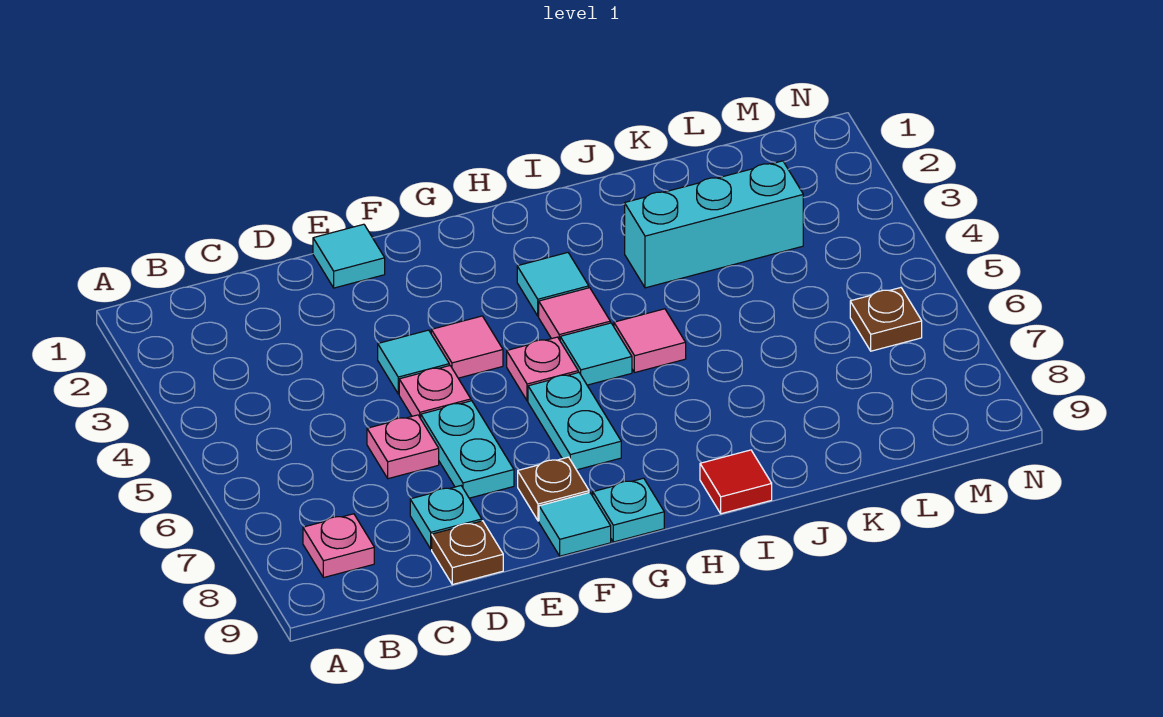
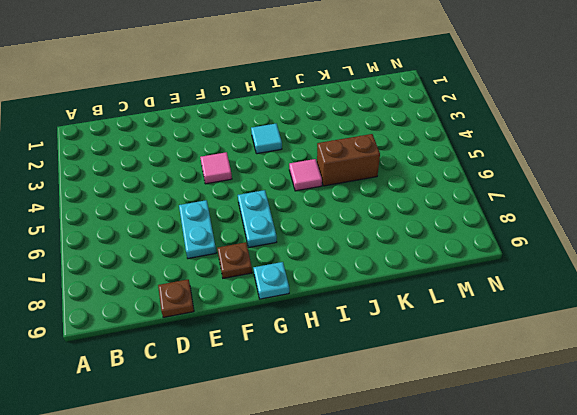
brown brick J5:K5 level 1 -> none
none -> pink plate B8 level 1
none -> pink plate D6 level 1
none -> cyan plate D8 level 1

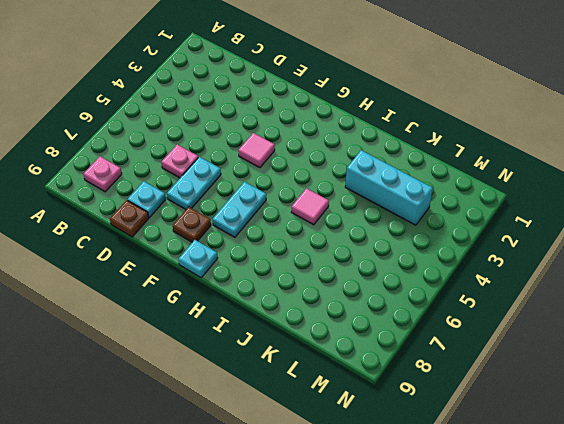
none -> cyan tile E1 level 1
none -> cyan tile E4 level 1
none -> pink plate E5 level 1

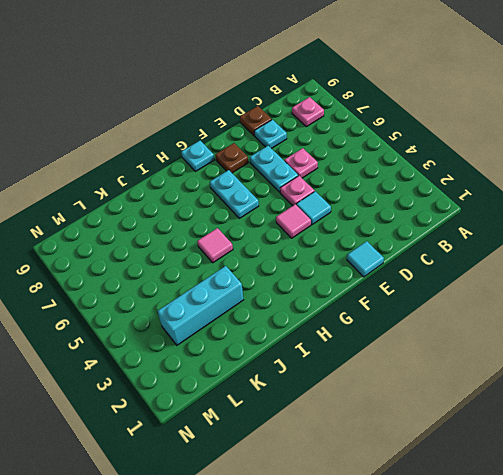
none -> cyan tile F9 level 1
none -> pink plate G5 level 1
none -> cyan tile H3 level 1

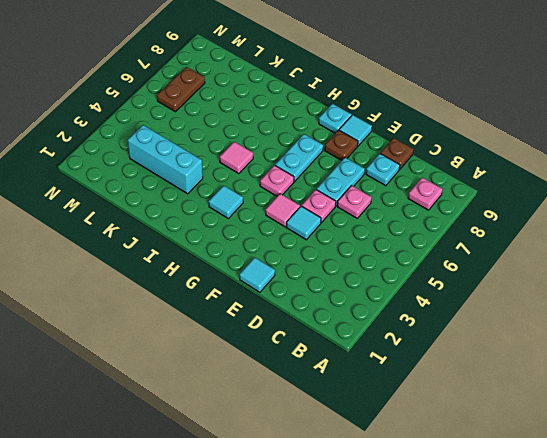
brown plate M6:M7 level 1 -> brown plate M6 level 1
none -> pink tile H4 level 1
none -> cyan tile H5 level 1
none -> red tile I9 level 1

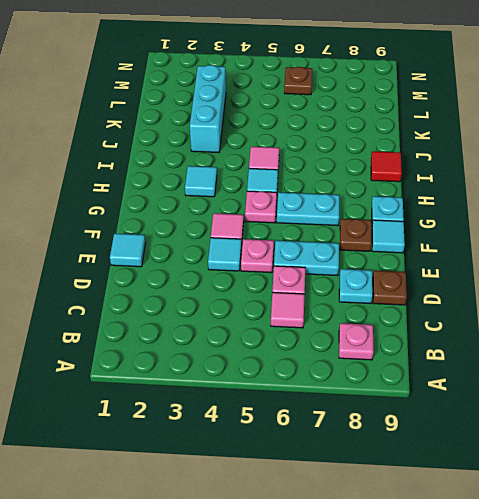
pink tile C6 level 1 -> pink tile H4 level 1

